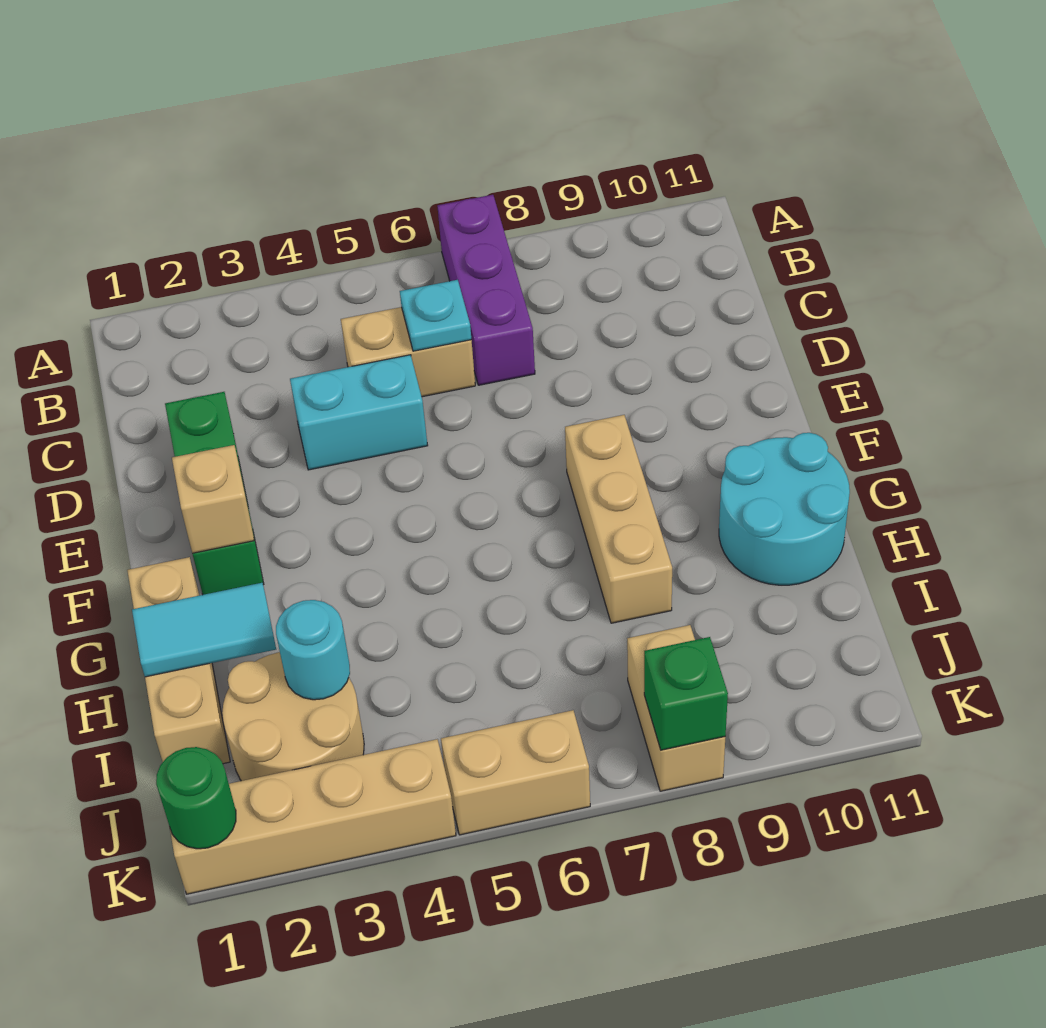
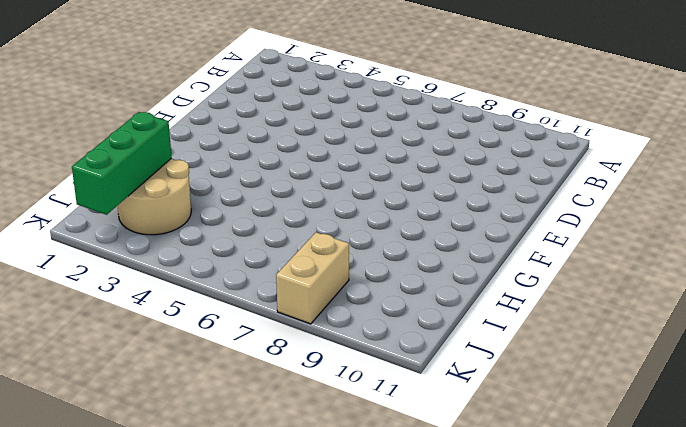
green brick I2:K2 level 2 -> green brick D2:F2 level 1
none -> purple brick A7:C7 level 1
none -> tan brick C5:C6 level 1
none -> cyan brick D4:D5 level 1

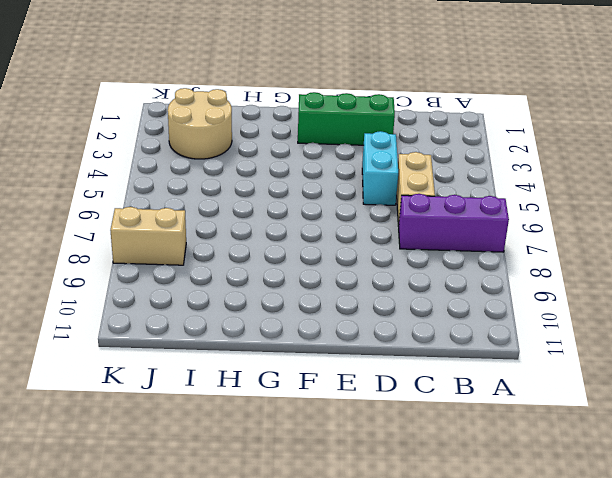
none -> tan brick F8:H8 level 1
none -> tan brick G1:I1 level 1
none -> cyan round brick G10:H11 level 1

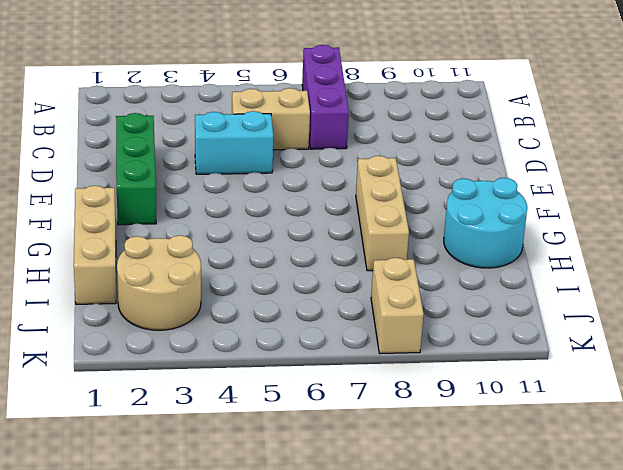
none -> tan brick K1:K4 level 1
none -> tan brick K5:K6 level 1
none -> cyan plate C6 level 2

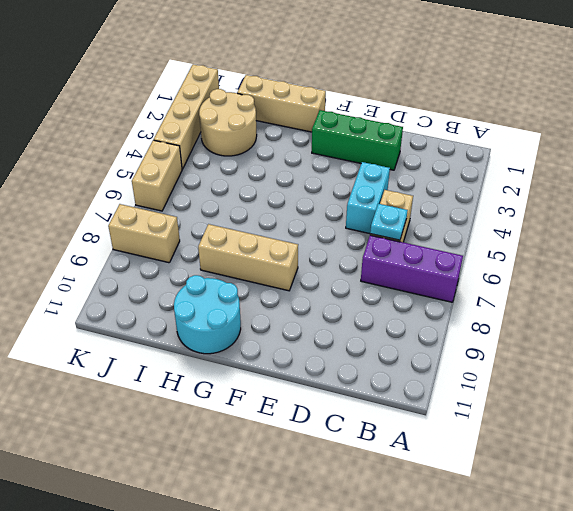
none -> tan brick F2 level 2
none -> cyan tile H1:H2 level 2
none -> cyan round brick I3 level 2

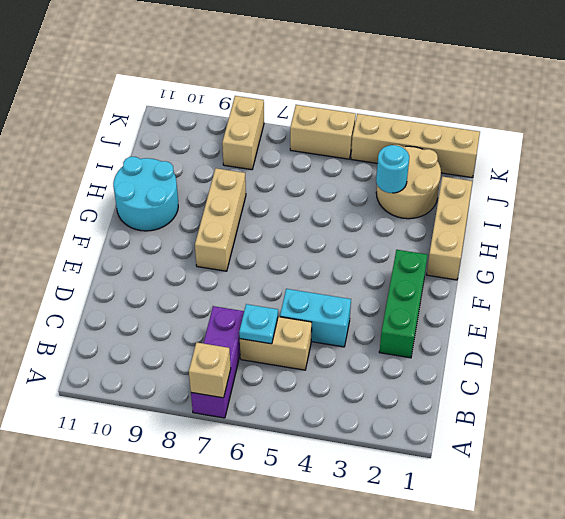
tan brick A7 level 2 -> tan brick F2 level 2
none -> cyan tile H1:H2 level 2
none -> green round brick K1 level 2
none -> green brick K8 level 2

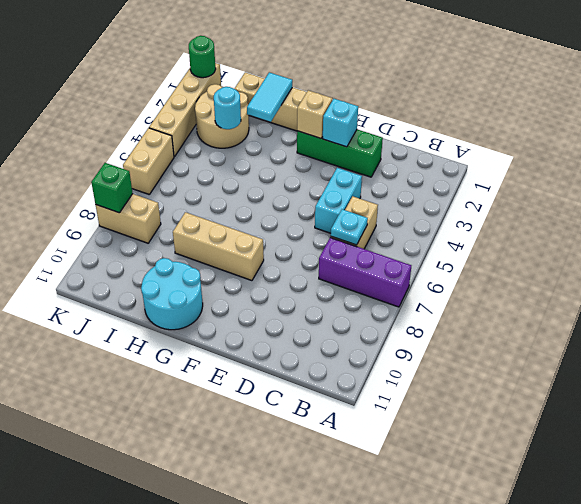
cyan brick E2 level 2 -> none

